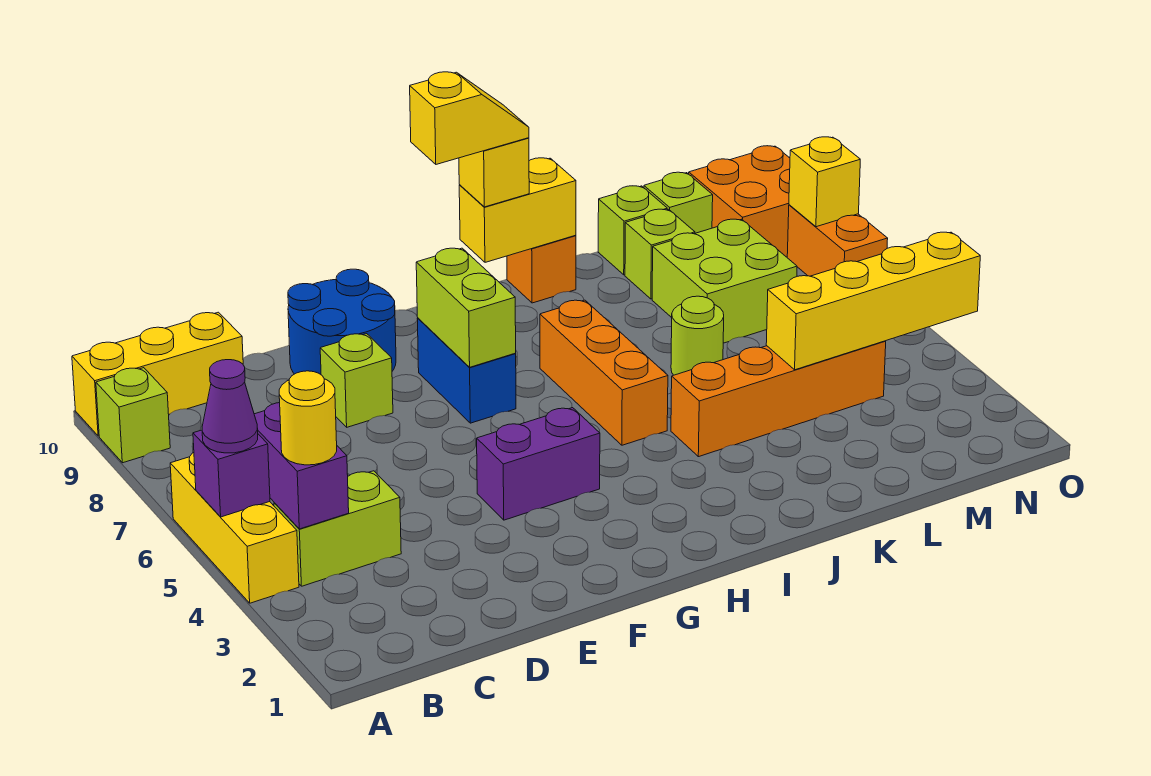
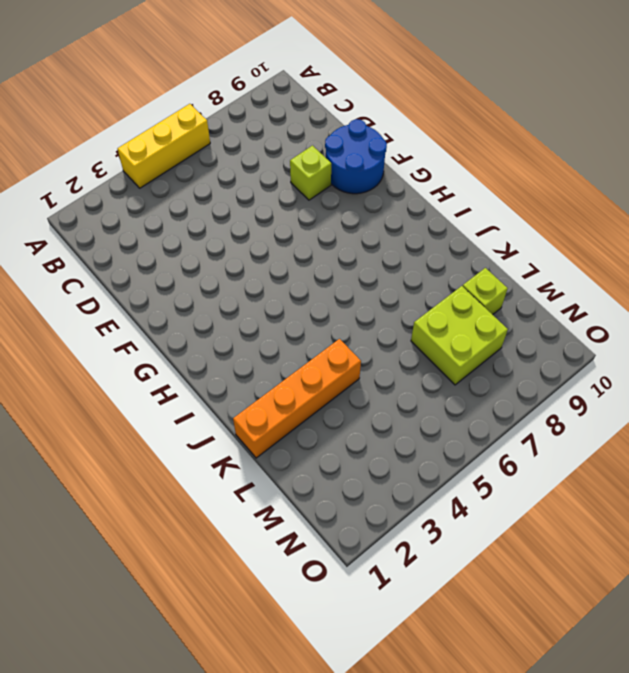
orange brick K1:K4 level 1 -> orange brick J4:M4 level 1
none -> lime brick A9 level 1
none -> yellow brick A10:C10 level 1
none -> lime brick B4:C4 level 1

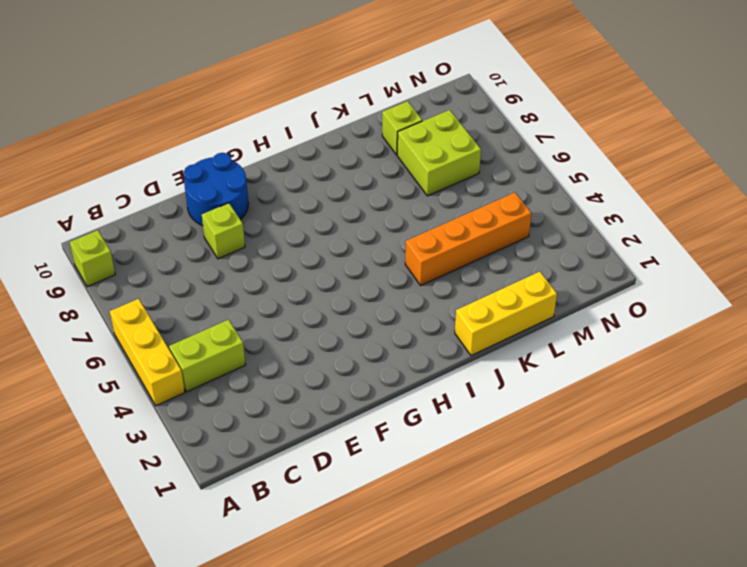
yellow brick J1:L1 level 1 -> yellow brick A10:C10 level 1
none -> purple brick F4:G4 level 1
none -> blue brick G7:G8 level 1
none -> orange brick I5:I7 level 1

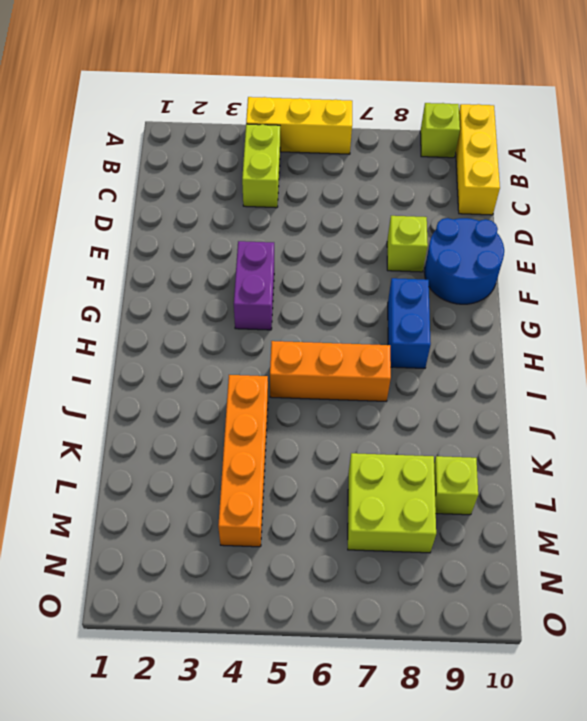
blue brick G8:H8 level 1 -> blue brick G7:G8 level 1
none -> orange brick J10 level 1
none -> lime round brick K6 level 1
none -> lime brick L10 level 1

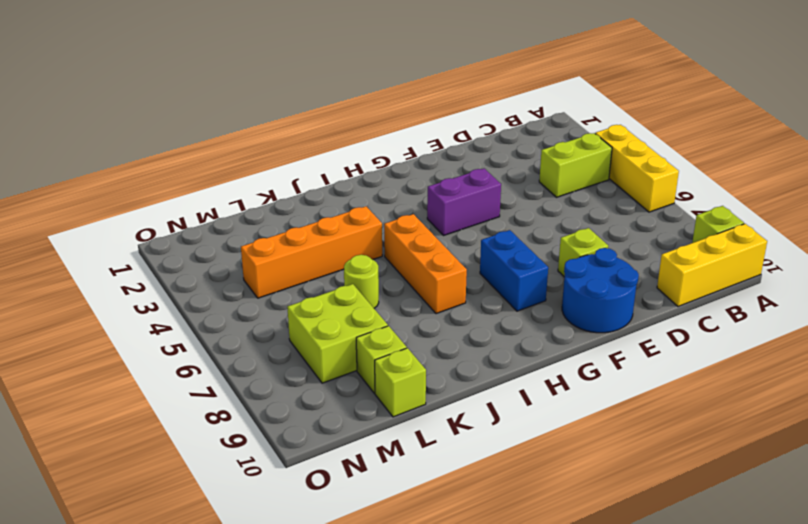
none -> orange brick J10 level 1
none -> lime brick M10 level 1
none -> orange brick N9:O10 level 1

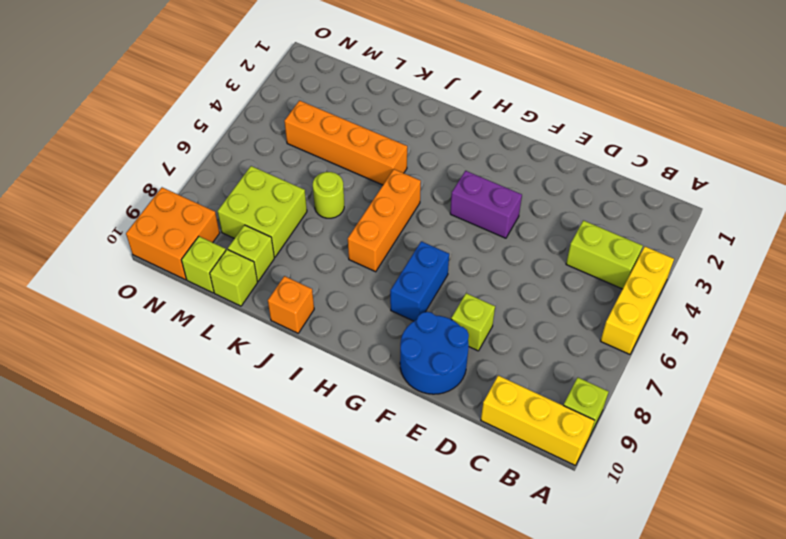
none -> orange brick O7:O8 level 1
none -> purple brick A5 level 2
none -> purple brick B4:B5 level 2

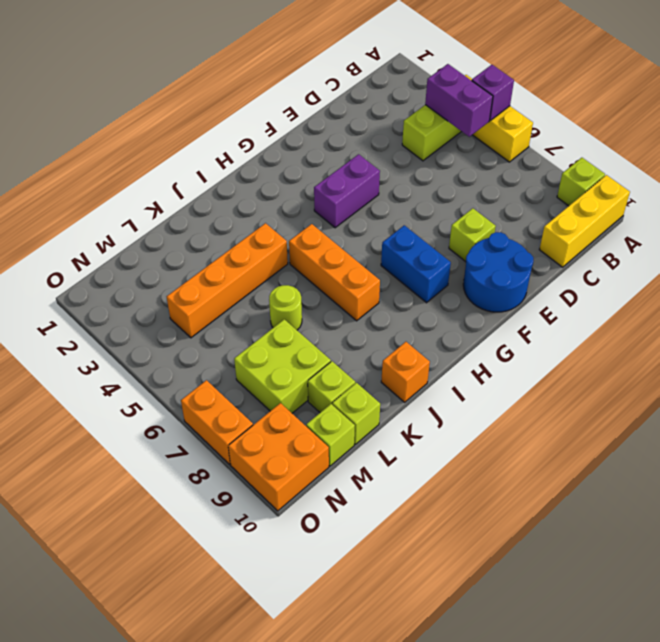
none -> lime brick G7:G8 level 2
none -> yellow brick I10:J10 level 2
none -> yellow brick L4:O4 level 2

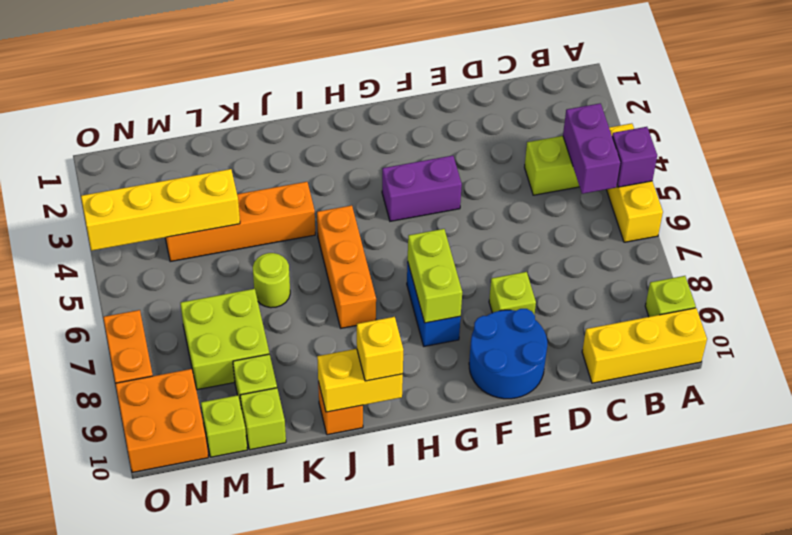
none -> yellow brick O8 level 2
none -> purple cone A5 level 3
none -> yellow round brick B4 level 3

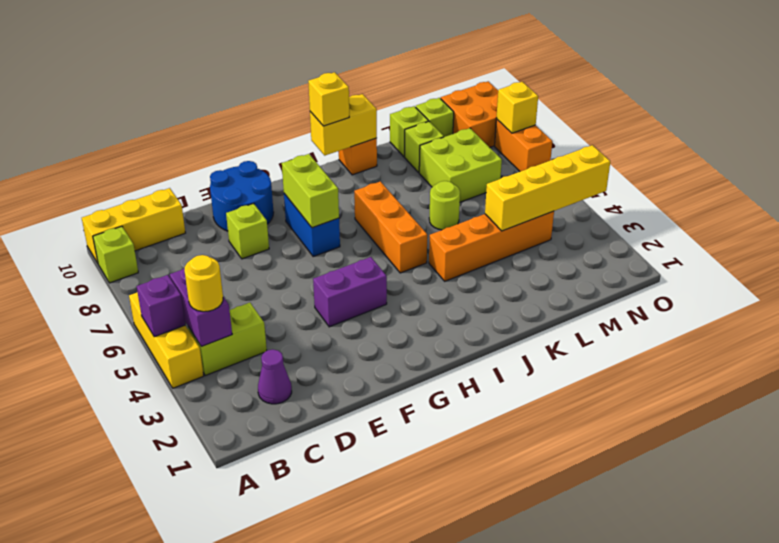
purple cone C2 level 1 -> purple cone A5 level 3
none -> yellow slope H10:I10 level 4 top H

